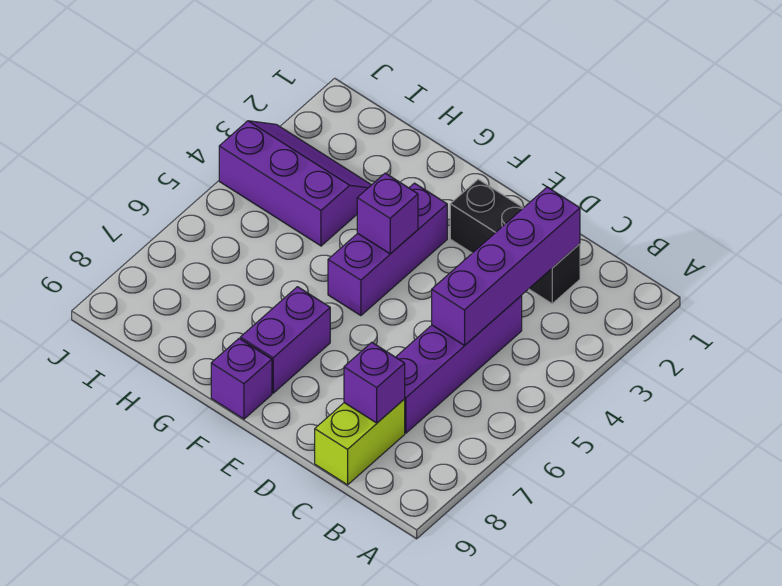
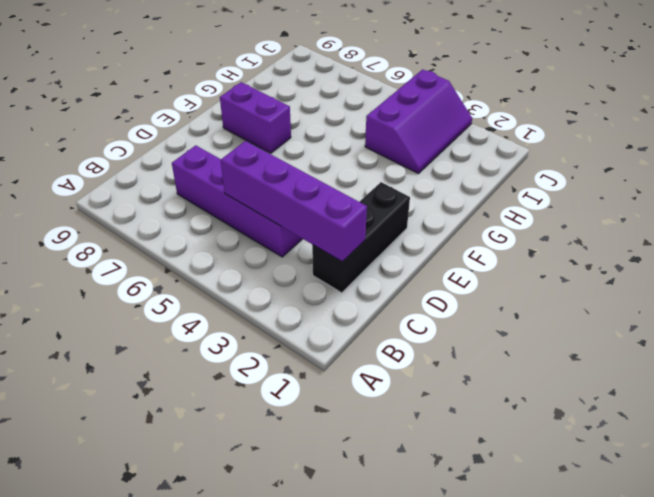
none -> lime brick C8:C9 level 1
none -> purple brick F3:F5 level 1

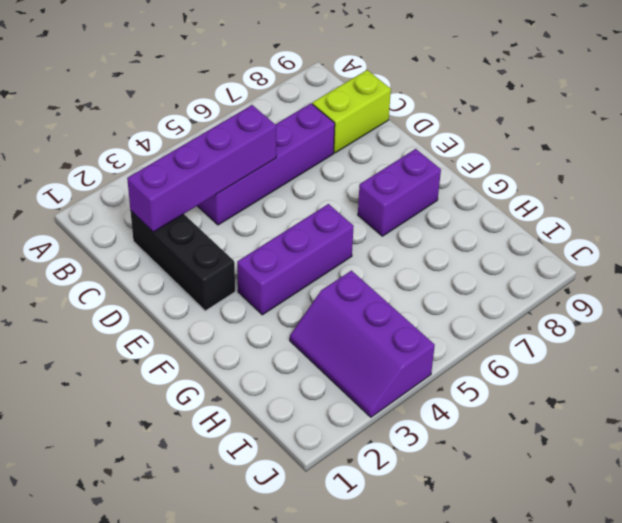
none -> purple brick F9 level 1
none -> purple brick C8 level 2

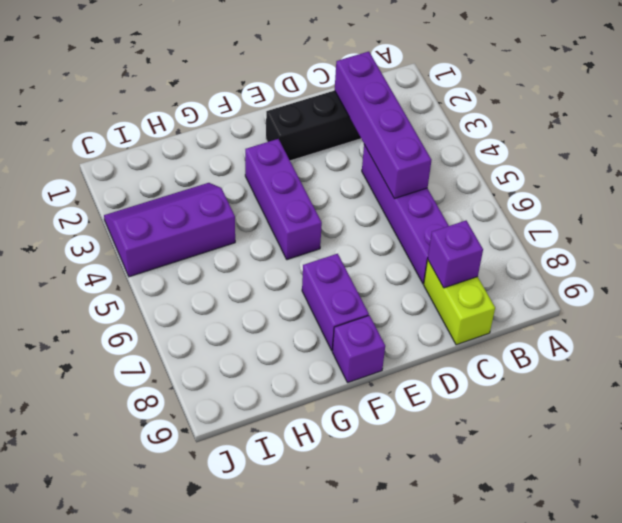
none -> purple brick F4 level 2

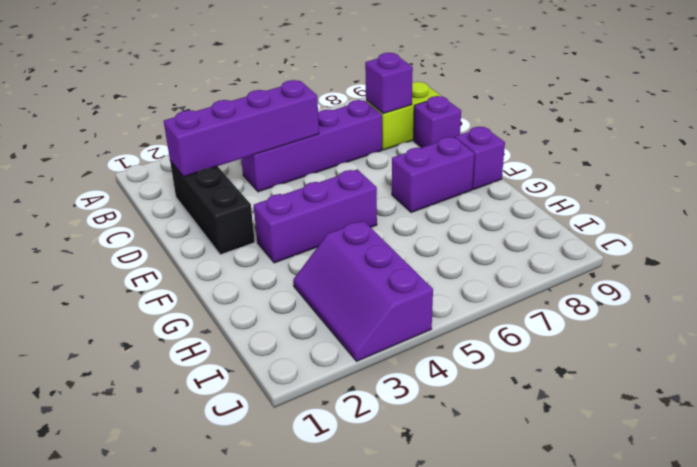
purple brick D9 level 1 -> purple brick F4 level 2

